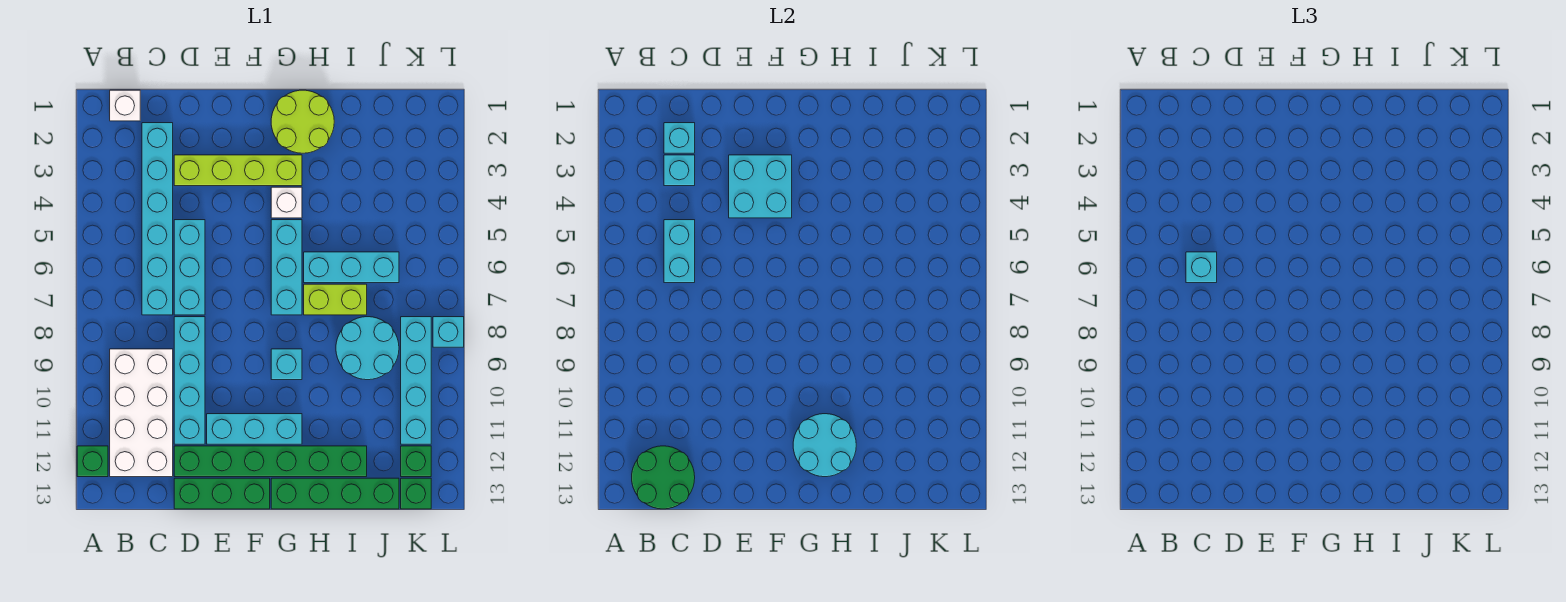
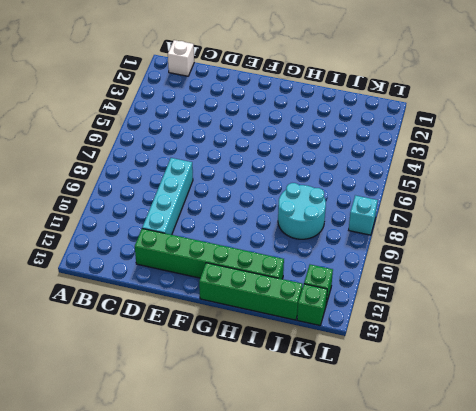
none -> green brick A12 level 1
none -> white brick B9:C12 level 1
none -> cyan brick C2:C7 level 1

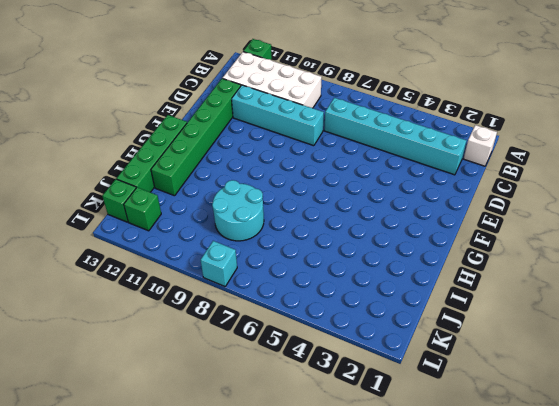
none -> lime brick D3:G3 level 1
none -> cyan brick D5:D7 level 1
none -> green brick D13:F13 level 1

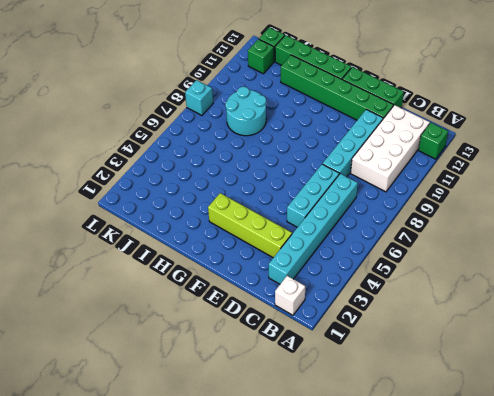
none -> cyan brick E11:G11 level 1
none -> lime round brick G1:H2 level 1
none -> white brick G4 level 1

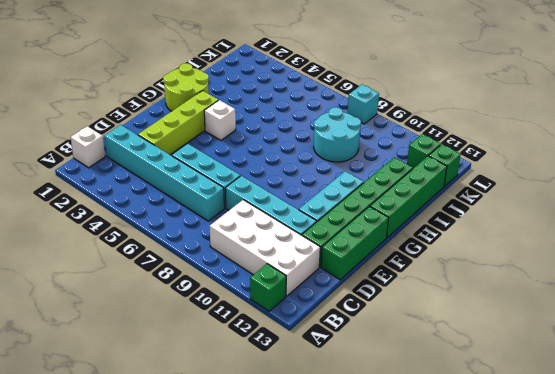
none -> cyan brick G5:G7 level 1
none -> cyan brick G9 level 1
none -> cyan brick H6:J6 level 1

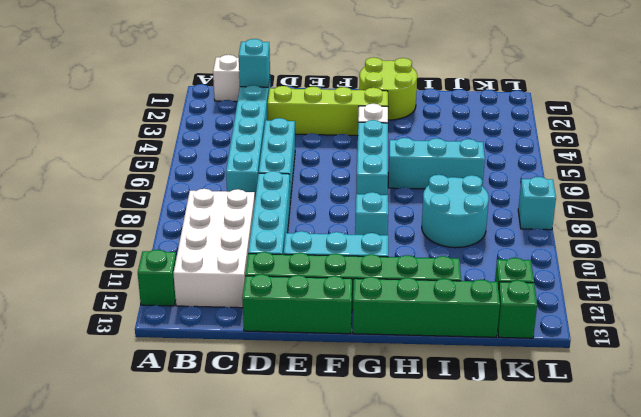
none -> lime brick H7:I7 level 1
none -> cyan brick K8:K11 level 1
none -> green round brick B12:C13 level 2

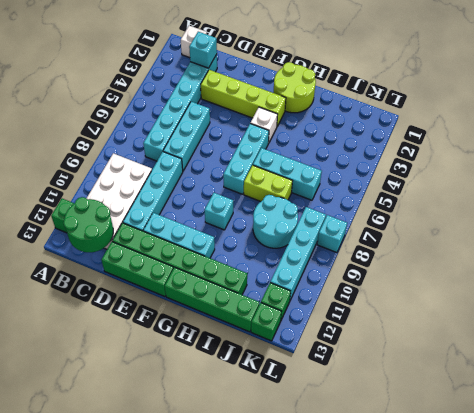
none -> cyan brick C3 level 2
none -> cyan brick C5:C6 level 2
none -> cyan brick E3:F4 level 2

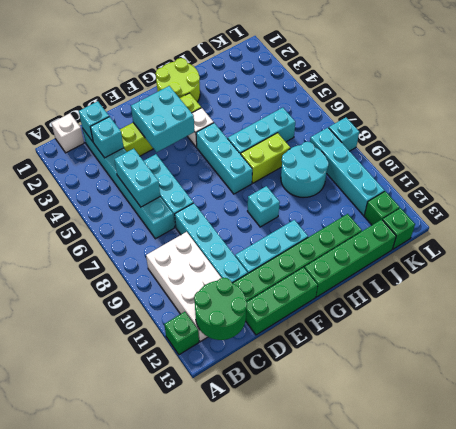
none -> cyan round brick G11:H12 level 2
none -> cyan brick C6 level 3

